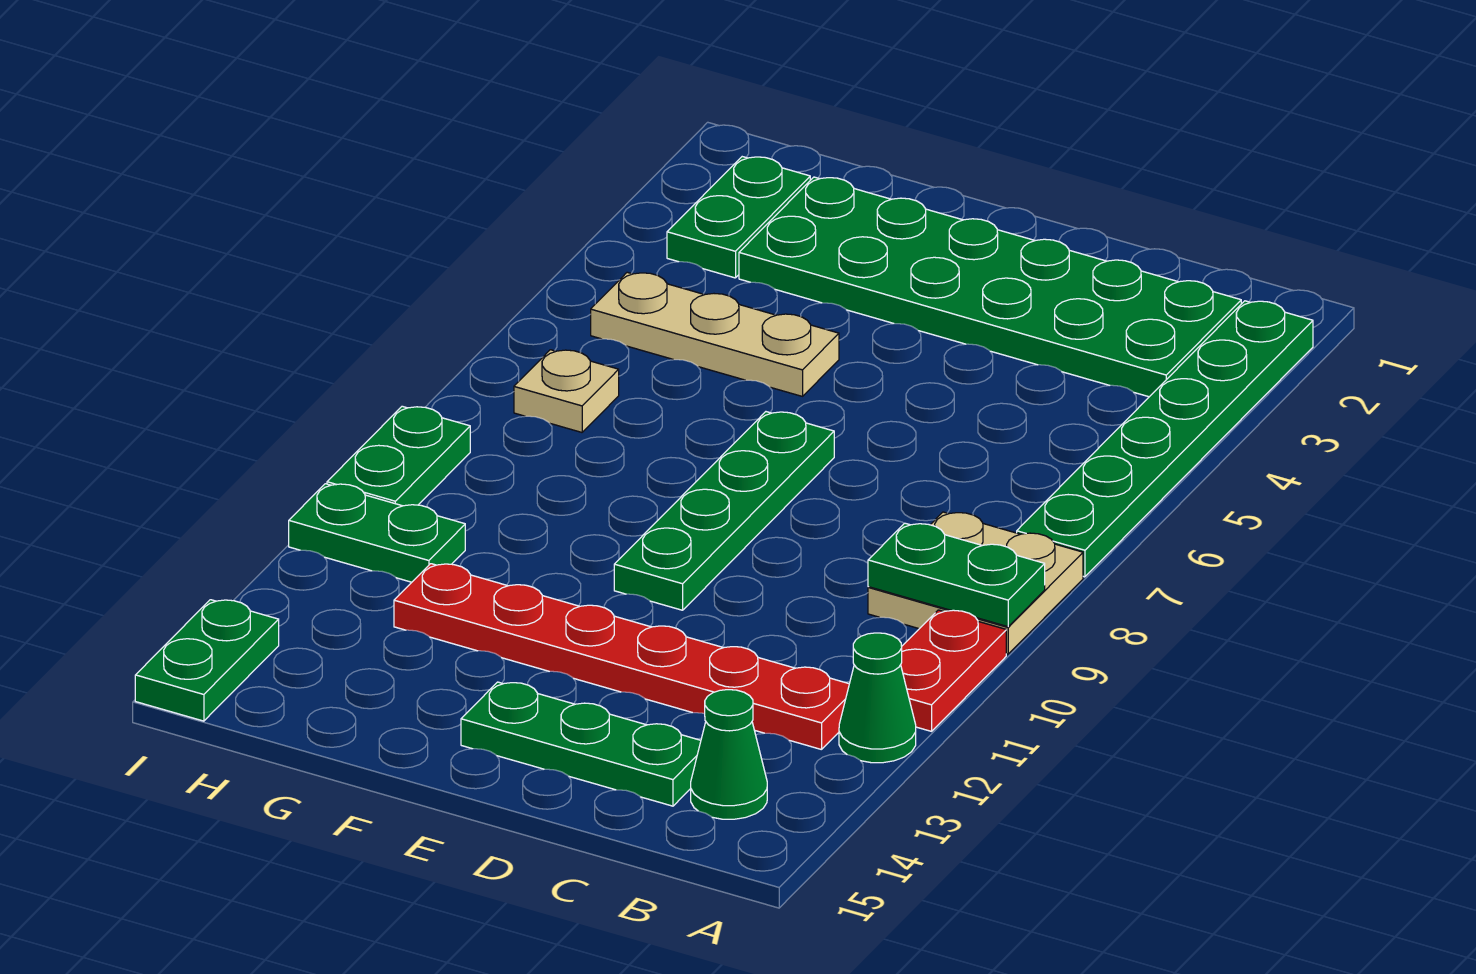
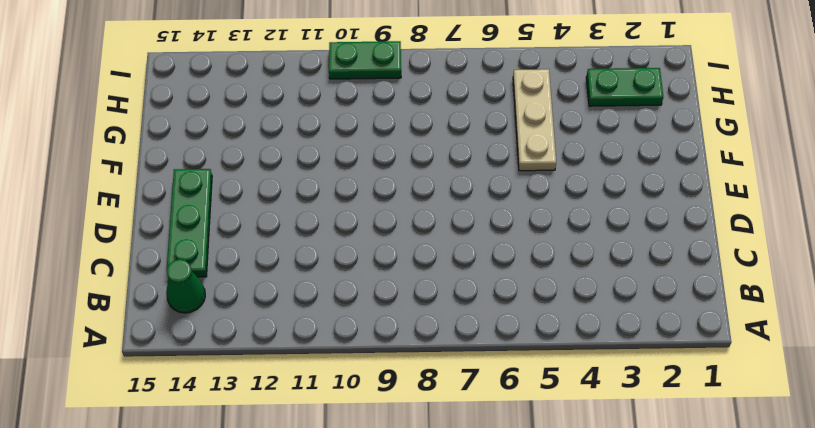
none -> green plate A2:A7 level 1
none -> tan plate A8:B9 level 1
none -> red plate A10:A11 level 1

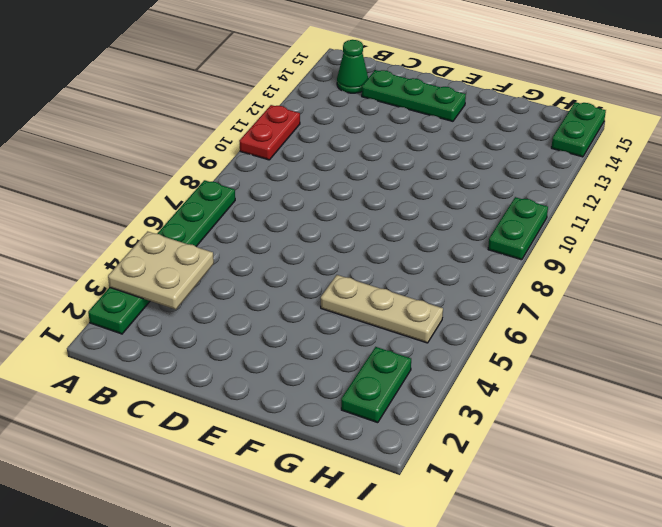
tan plate A3:B4 level 2 -> tan plate A8:B9 level 1
none -> green cone A12 level 1
none -> green plate B2:G3 level 1
none -> red plate B12:G12 level 1

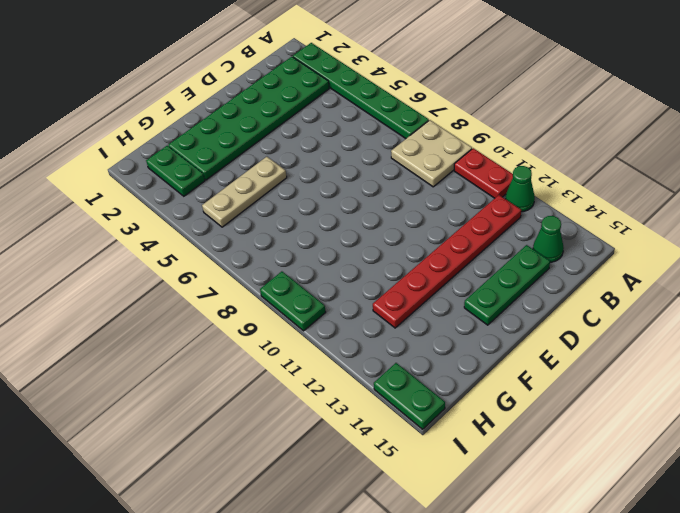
none -> green plate E7:E10 level 1
none -> tan plate H7 level 1
none -> green plate H11:I11 level 1

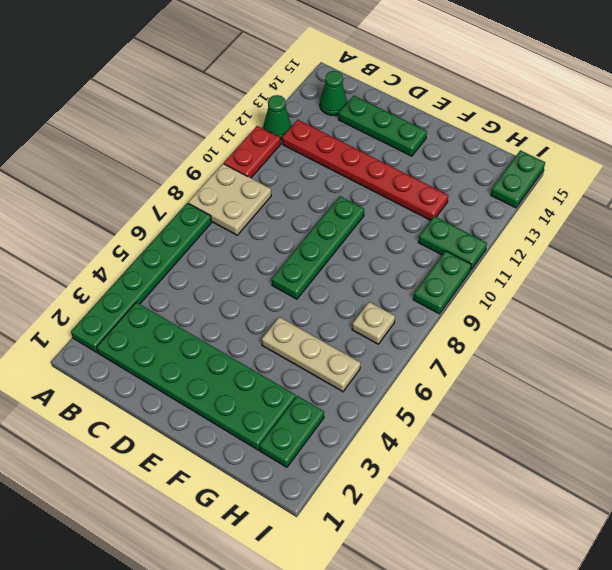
none -> green plate A9:B9 level 2

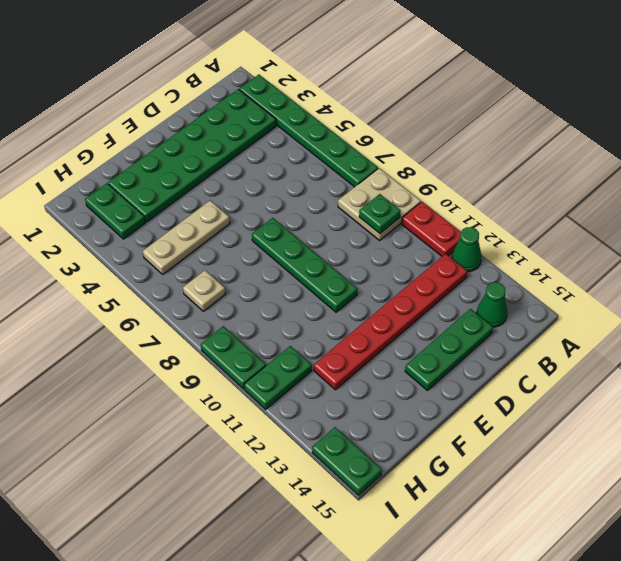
green plate B9 level 2 -> green plate A9:B9 level 2

